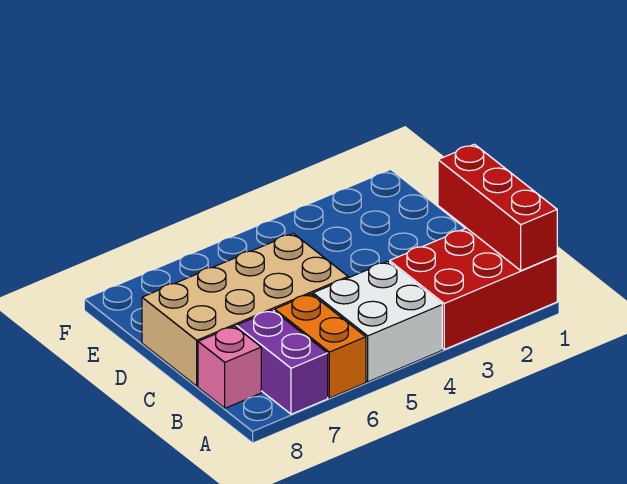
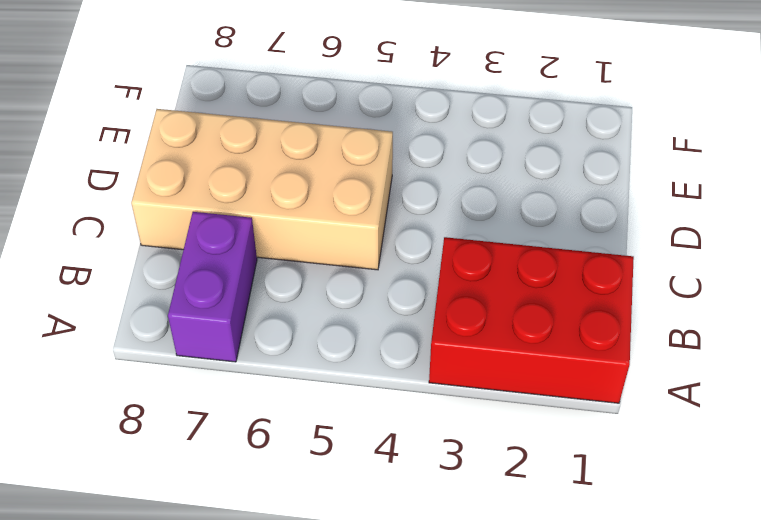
none -> white brick A4:B5 level 1
none -> orange brick A6:B6 level 1

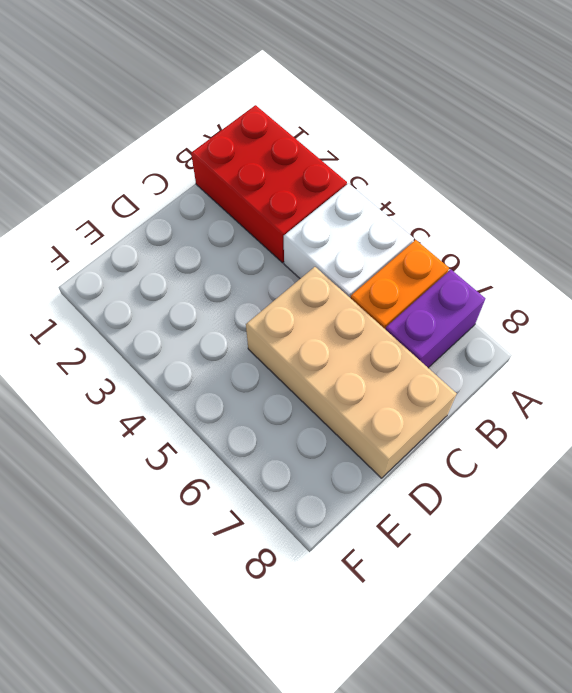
none -> pink brick B8 level 1
none -> red brick A1:C1 level 2

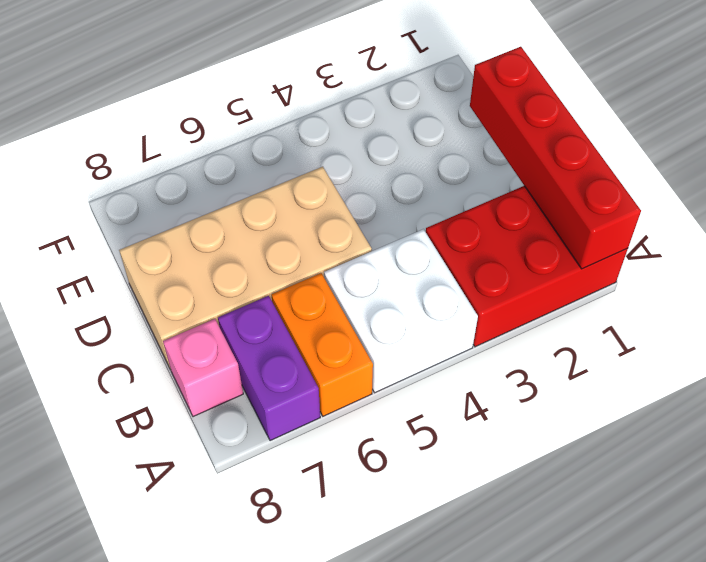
red brick A1:D1 level 2 -> red brick A1:C1 level 2

